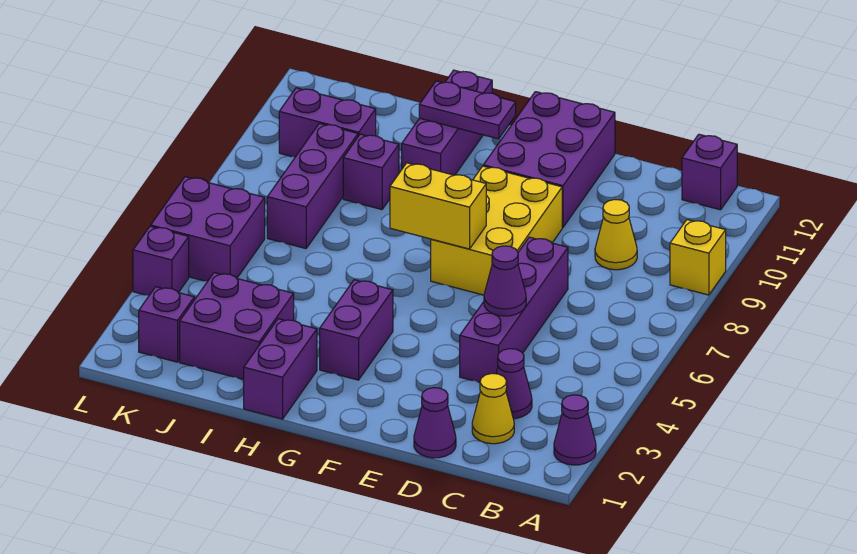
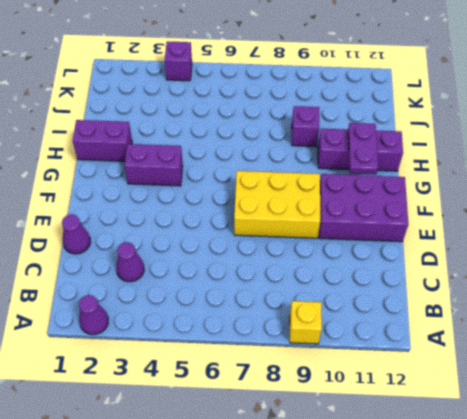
none -> purple brick B12 level 1
none -> yellow cone C2 level 1
none -> yellow cone C9 level 1

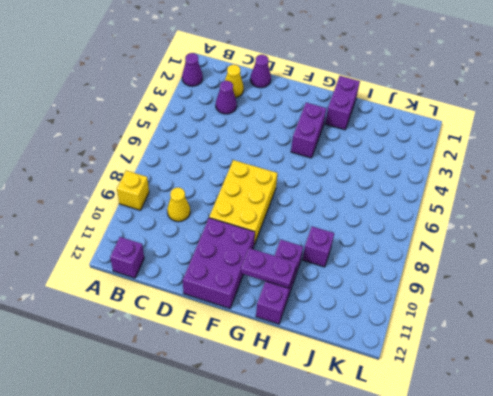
none -> purple brick D4:D7 level 1
none -> purple brick I2:J3 level 1
none -> purple brick J7:J9 level 1

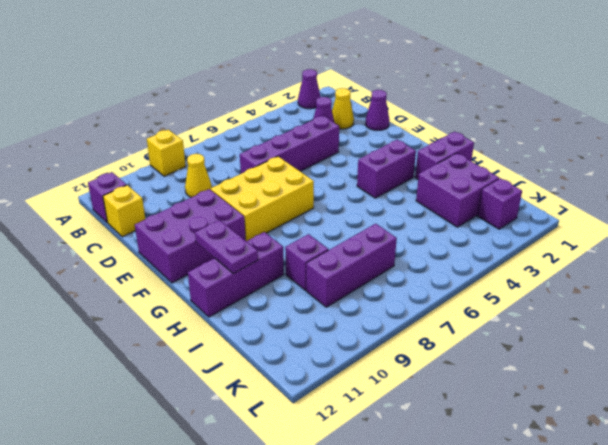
yellow brick C12 level 1 -> none
none -> purple brick J10:K10 level 1
none -> purple brick K5:L6 level 1
none -> purple brick L4 level 1

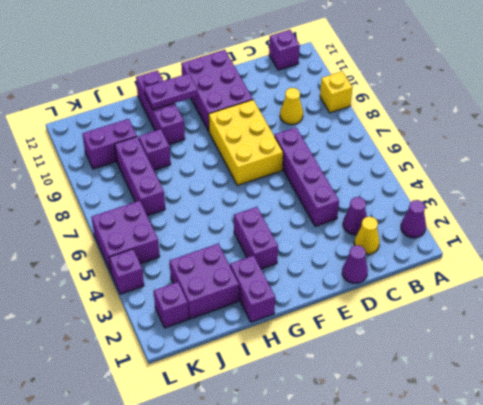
none -> purple cone D5 level 2
none -> yellow brick F7:G7 level 2

